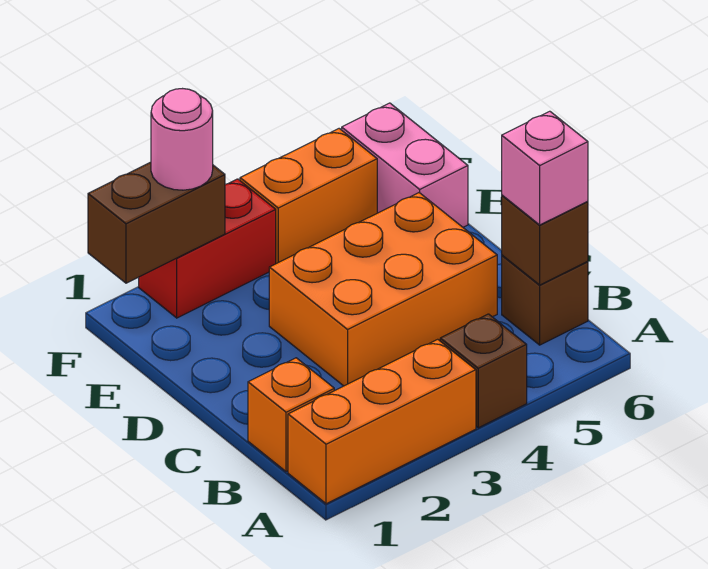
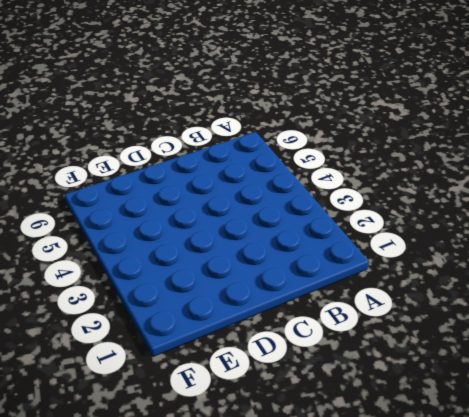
none -> orange brick A1:A3 level 1
none -> brown brick A4 level 1
none -> orange brick B1 level 1

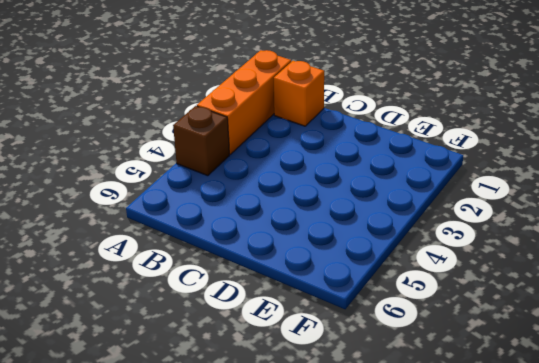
none -> brown brick B6 level 1
none -> orange brick C3:D5 level 1
none -> pink brick E6:F6 level 1

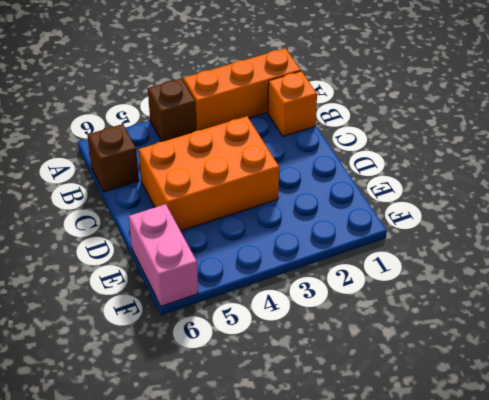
none -> red brick F2:F3 level 1
none -> orange brick F4:F5 level 1
none -> brown brick B6 level 2

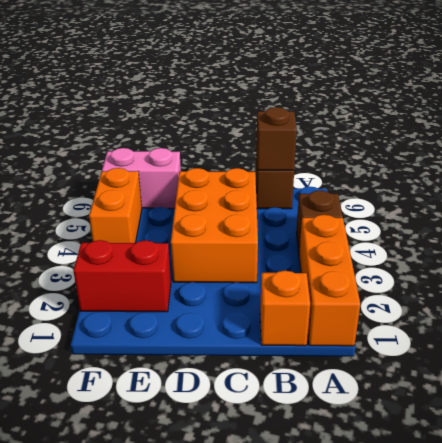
red brick E2:F2 level 1 -> red brick F2:F3 level 1
none -> brown brick F1:F2 level 2
none -> pink brick B6 level 3
none -> pink round brick F2 level 3

